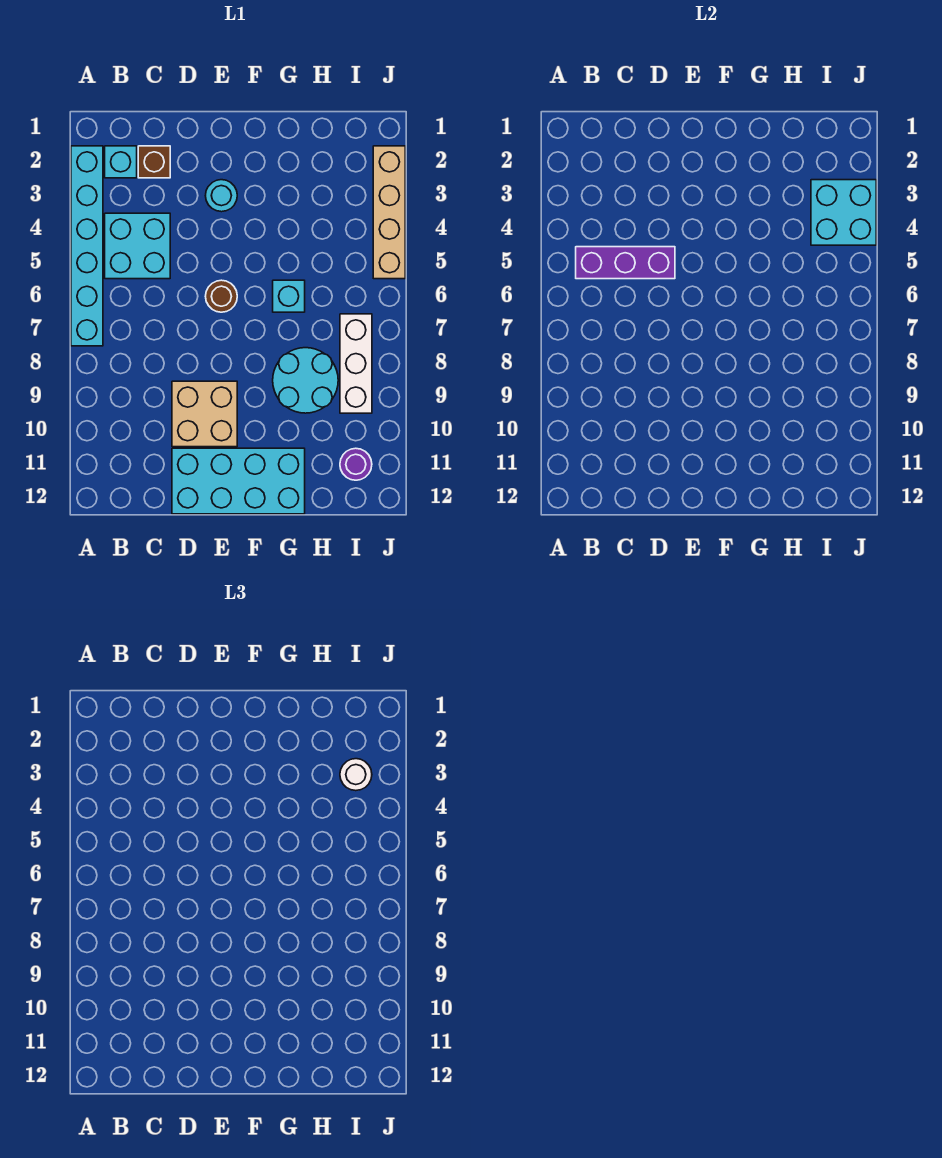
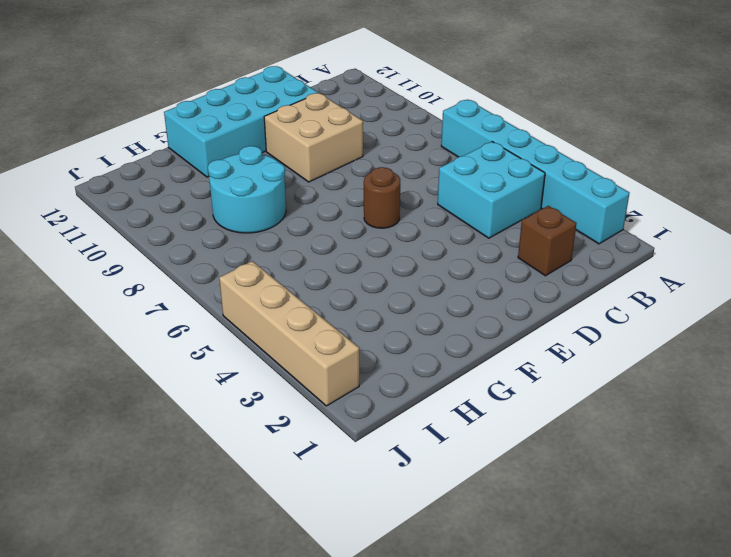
none -> cyan brick B2 level 1
none -> cyan round brick E3 level 1
none -> cyan brick G6 level 1

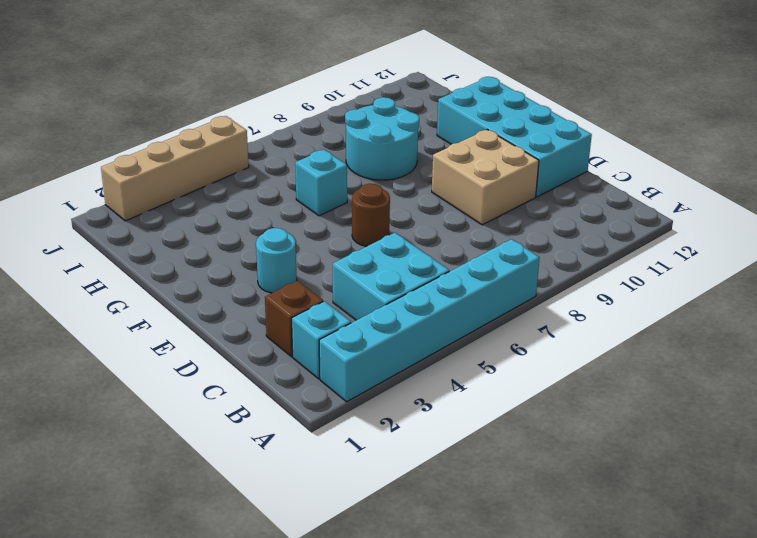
none -> white brick I7:I9 level 1
none -> purple round brick I11 level 1
none -> purple brick B5:D5 level 2

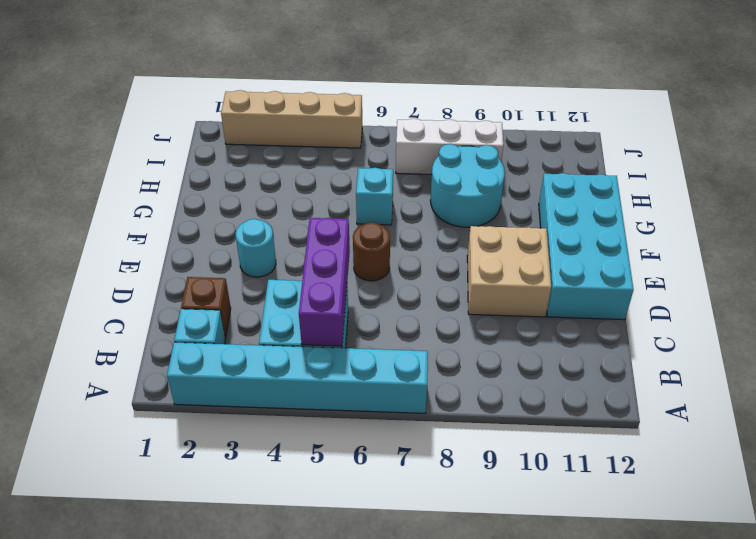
none -> purple round brick I11 level 1
none -> cyan brick I3:J4 level 2
none -> white round brick I3 level 3

